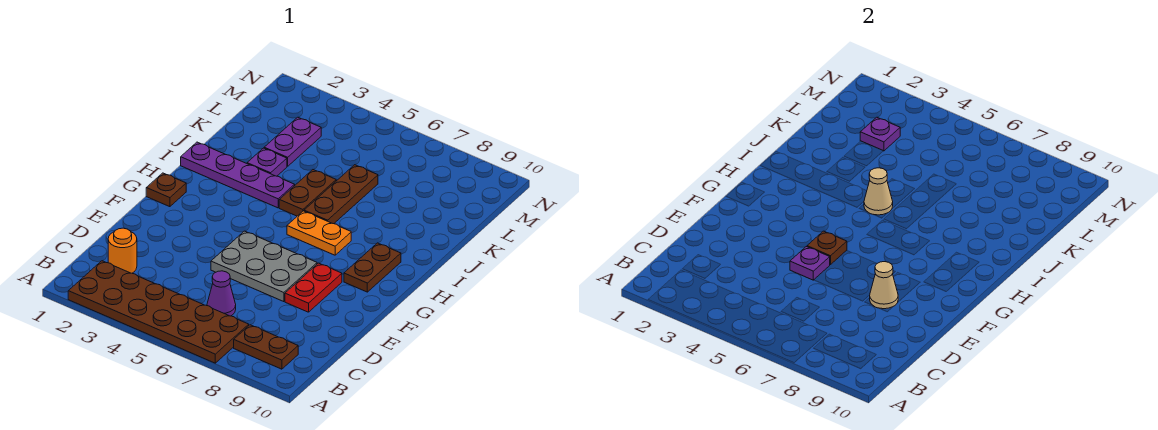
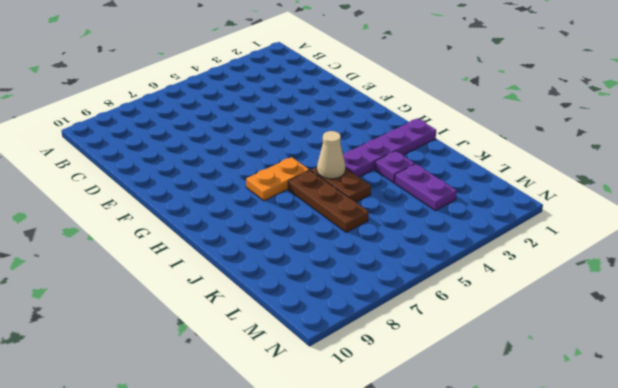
none -> brown plate A2:B7 level 1
none -> brown plate B8:B9 level 1
none -> orange round brick C2 level 1

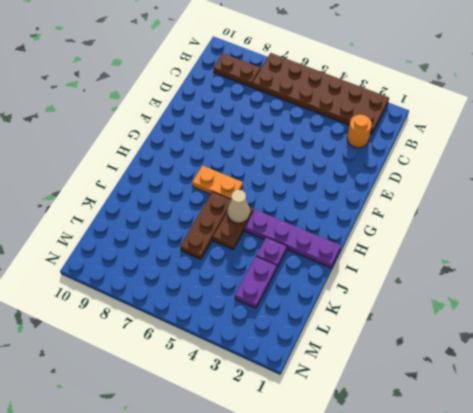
none -> purple cone C6 level 1
none -> grey plate E5:F7 level 1
none -> red plate E8:F8 level 1

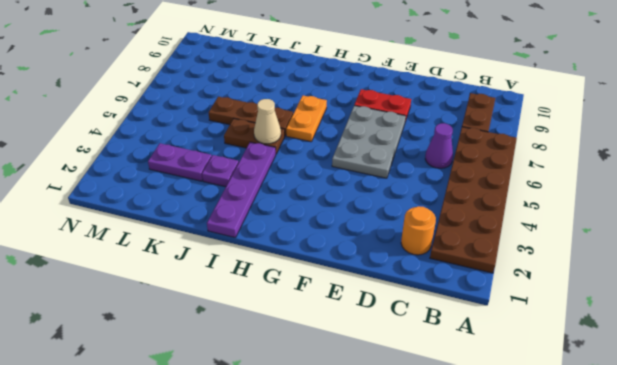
none -> brown plate G1 level 1
none -> brown plate G9:H9 level 1
none -> purple plate E5 level 2

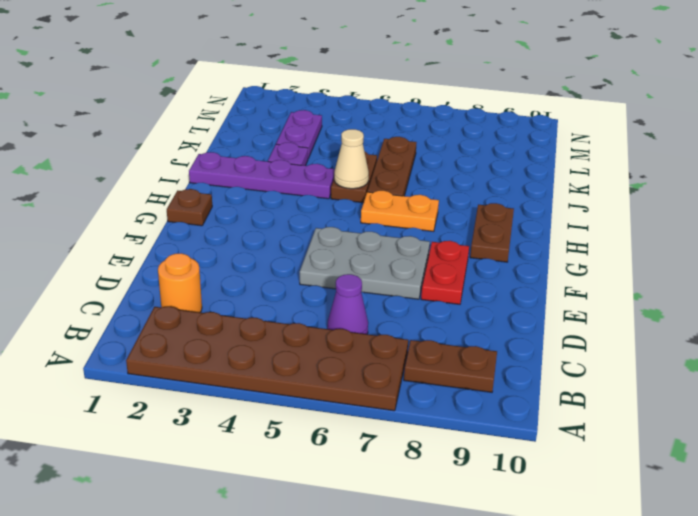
none -> purple plate E5 level 2
none -> tan cone E8 level 2
none -> brown plate F5 level 2

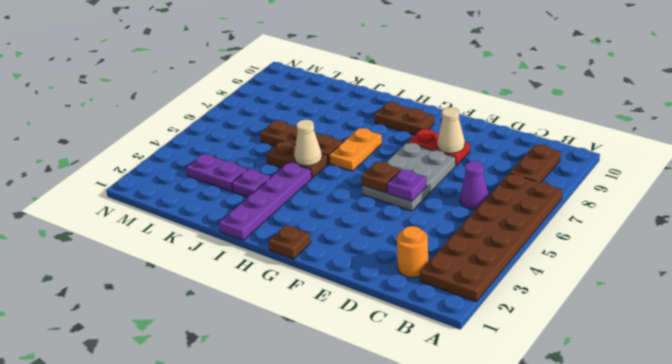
none -> purple plate L3 level 2

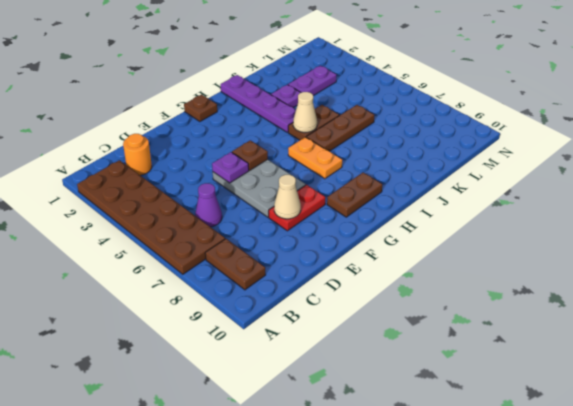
none -> purple plate L3 level 2

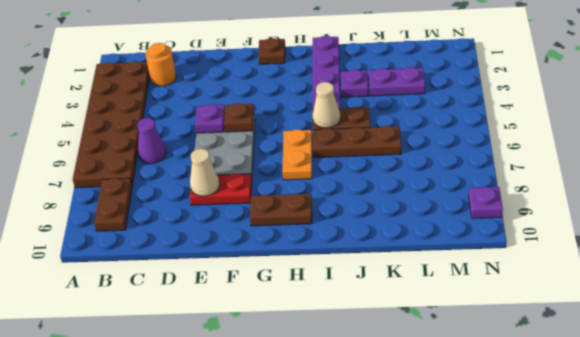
purple plate N9 level 1 -> purple plate L3 level 2

